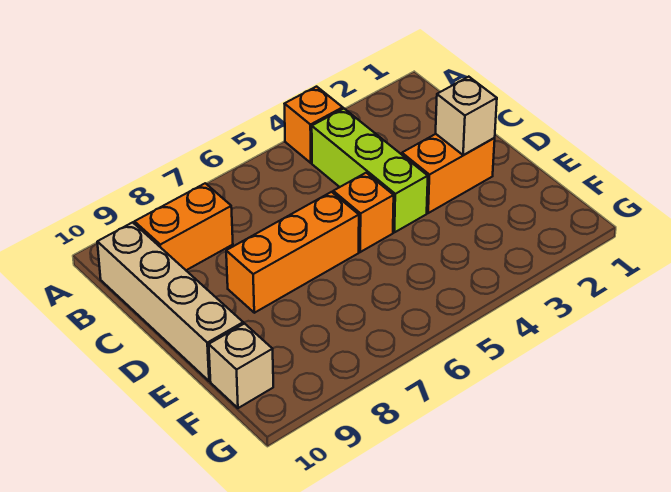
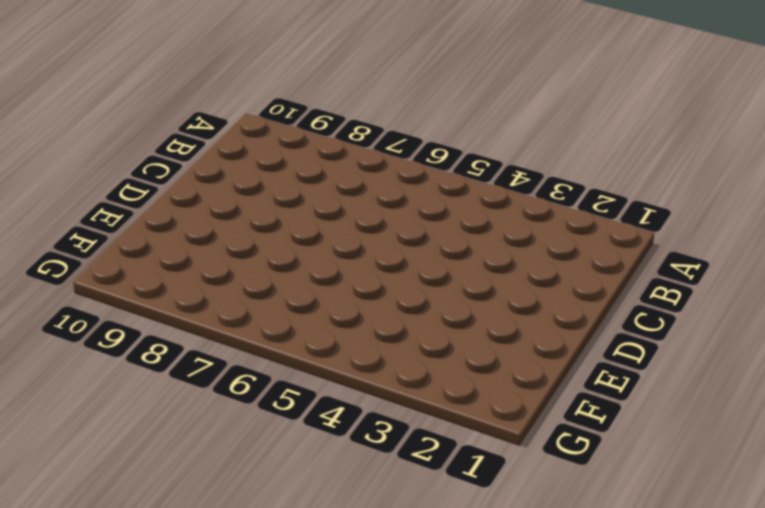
none -> orange brick A4 level 1
none -> lime brick B4:D4 level 1

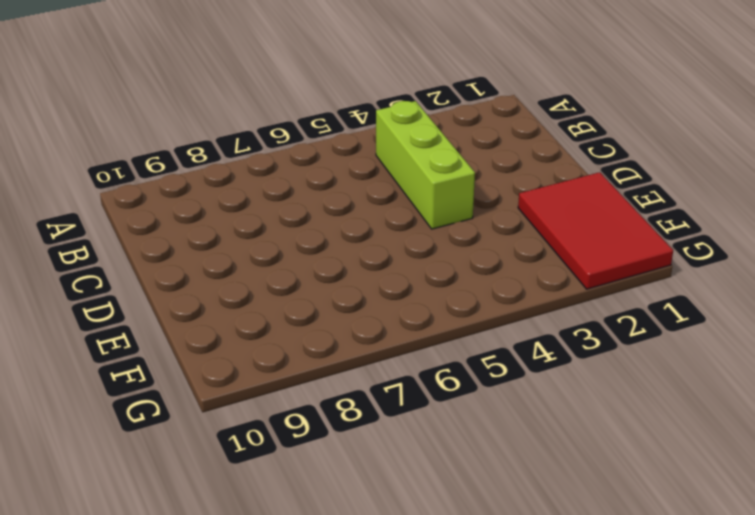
red tile E1:G2 level 1 -> none
none -> orange brick A4 level 1
none -> orange brick B8:B9 level 1

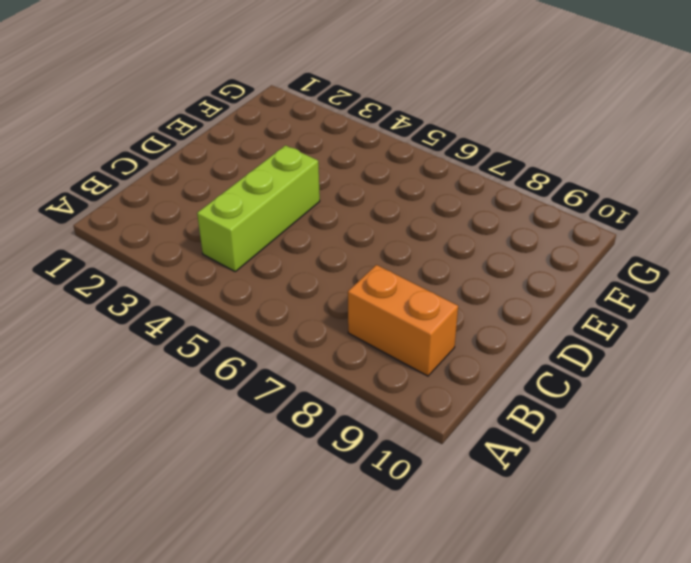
none -> orange brick A4 level 1
none -> tan brick B10:E10 level 1

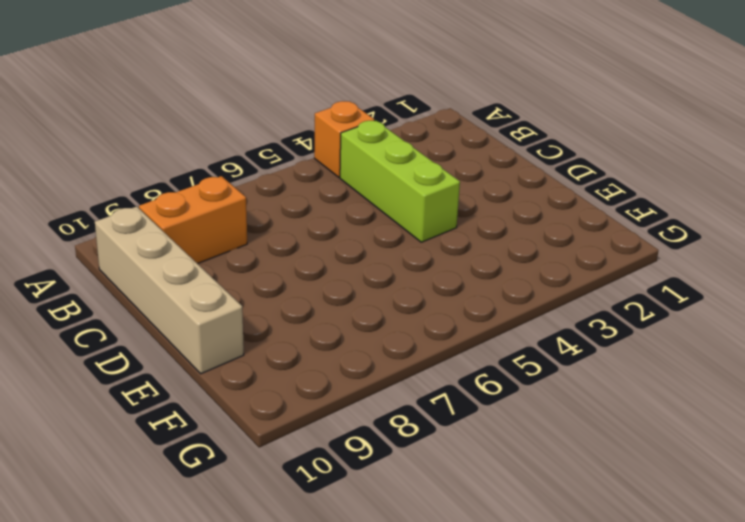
none -> orange brick D2:D3 level 1
none -> orange brick D5 level 1

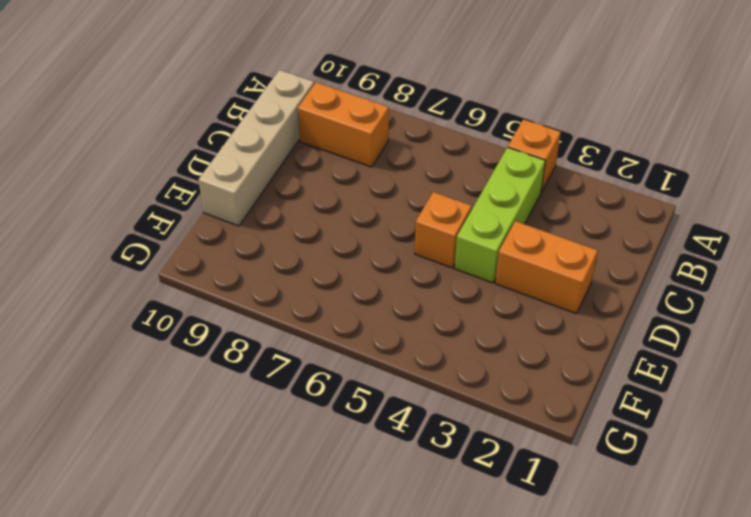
none -> orange brick D6:D8 level 1
none -> tan brick F10 level 1

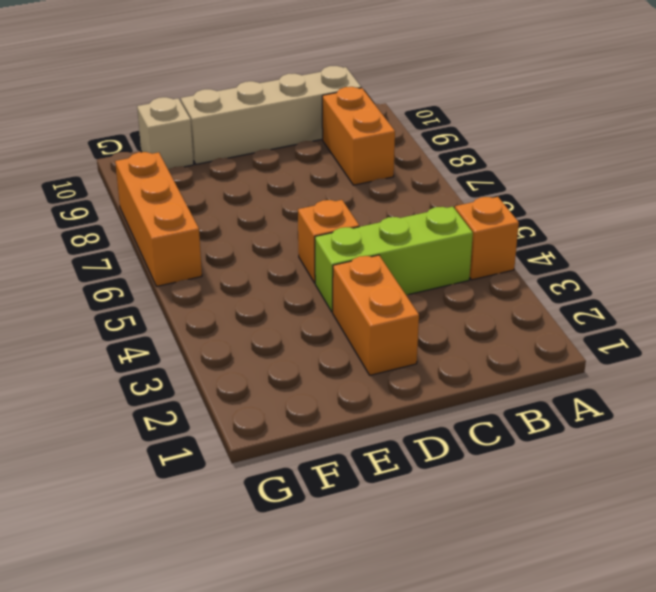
orange brick G6:G8 level 1 -> orange brick D6:D8 level 1
none -> tan brick D2 level 2

